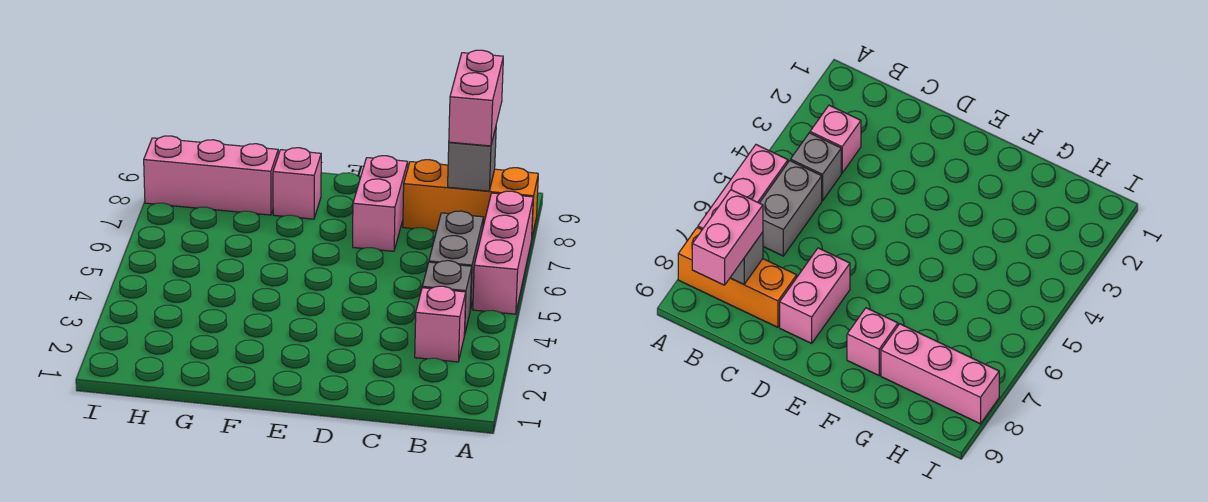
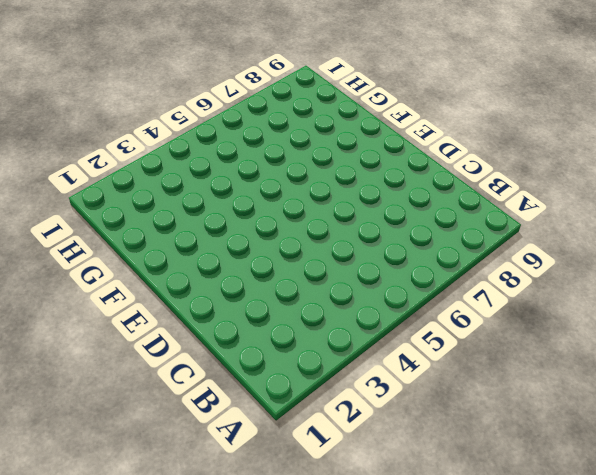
none -> pink brick A5:A7 level 1
none -> orange brick A8:C8 level 1

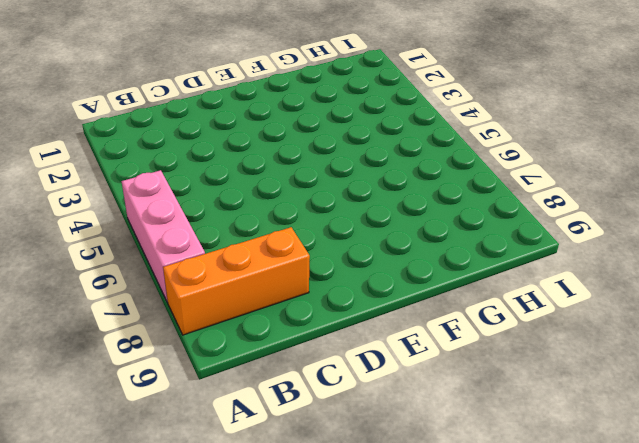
none -> pink brick B3 level 1
none -> grey brick B4 level 1

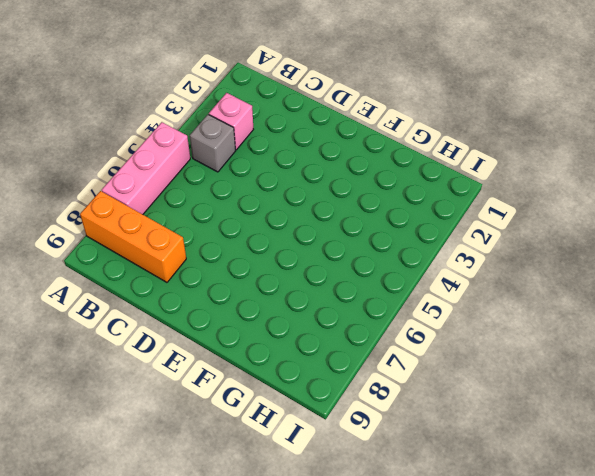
none -> grey brick B5:B6 level 1
none -> pink brick D7:D8 level 1

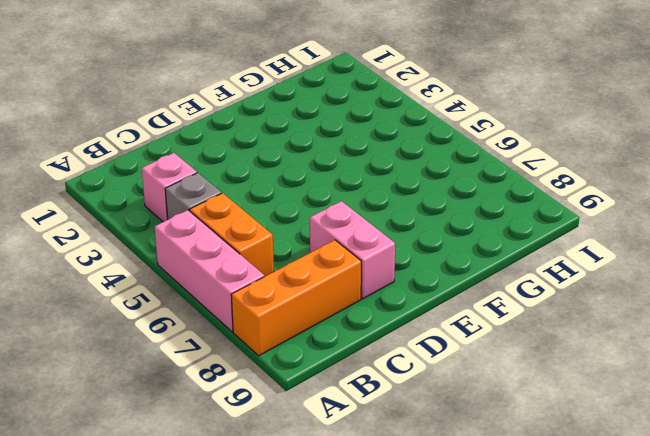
orange brick B5:B6 level 1 -> grey brick B5:B6 level 1
none -> pink brick F8 level 1
none -> pink brick G8:I8 level 1

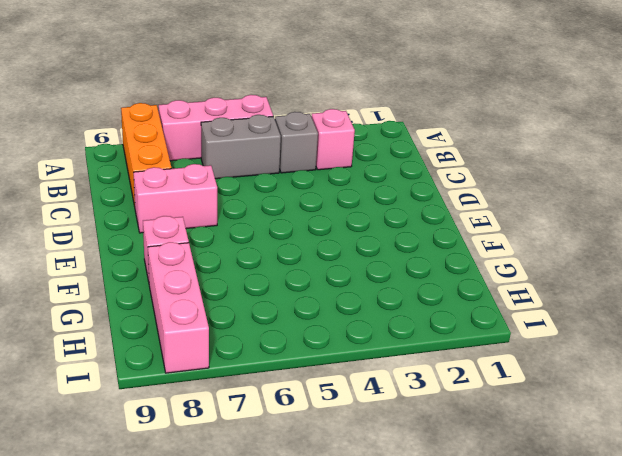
none -> grey brick B8 level 2
none -> pink brick B8:B9 level 3

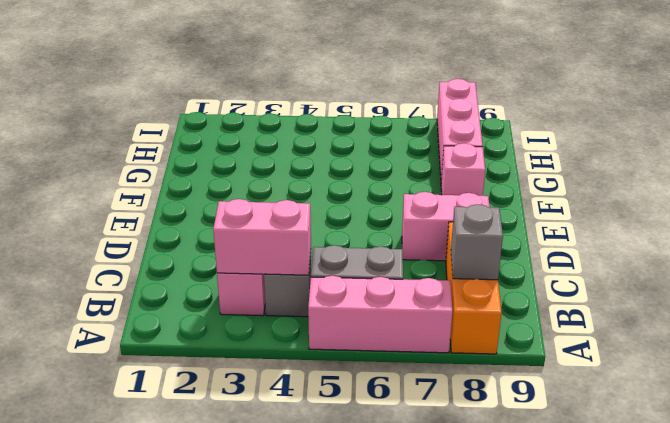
pink brick B3:B4 level 2 -> pink brick B8:B9 level 3

